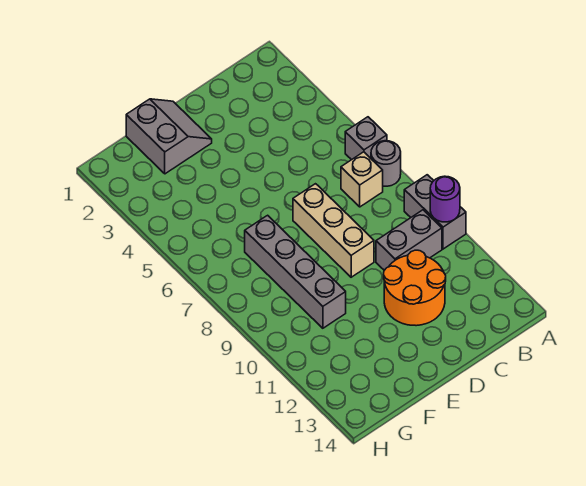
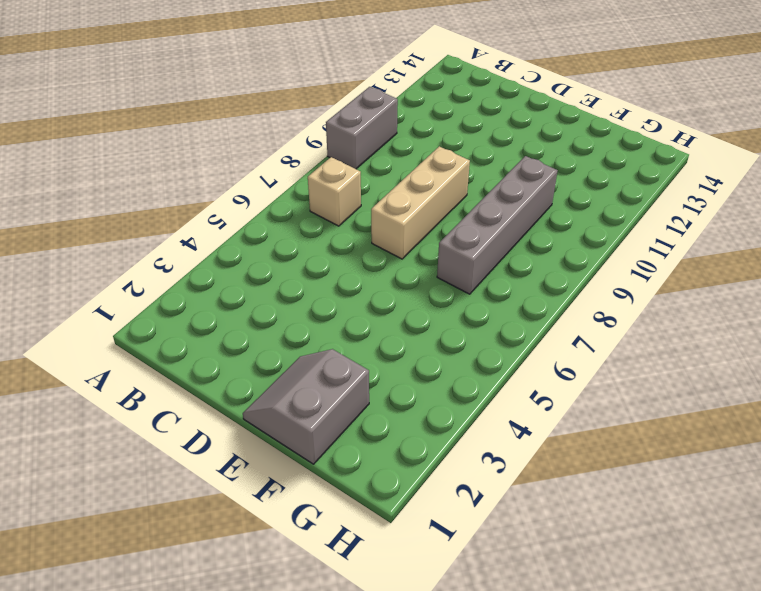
none -> grey brick A6 level 1
none -> grey round brick A7 level 1

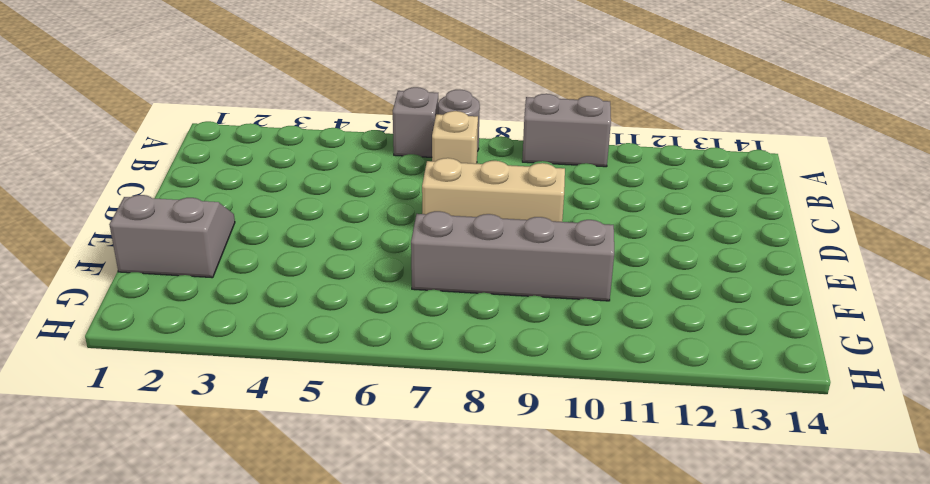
none -> grey brick B10:C10 level 1
none -> orange round brick C11:D12 level 1

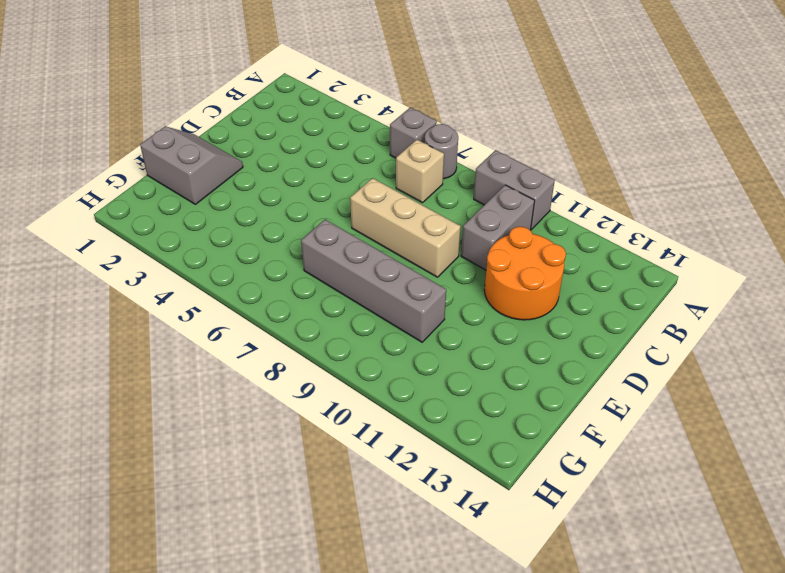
none -> purple round brick A10 level 2

